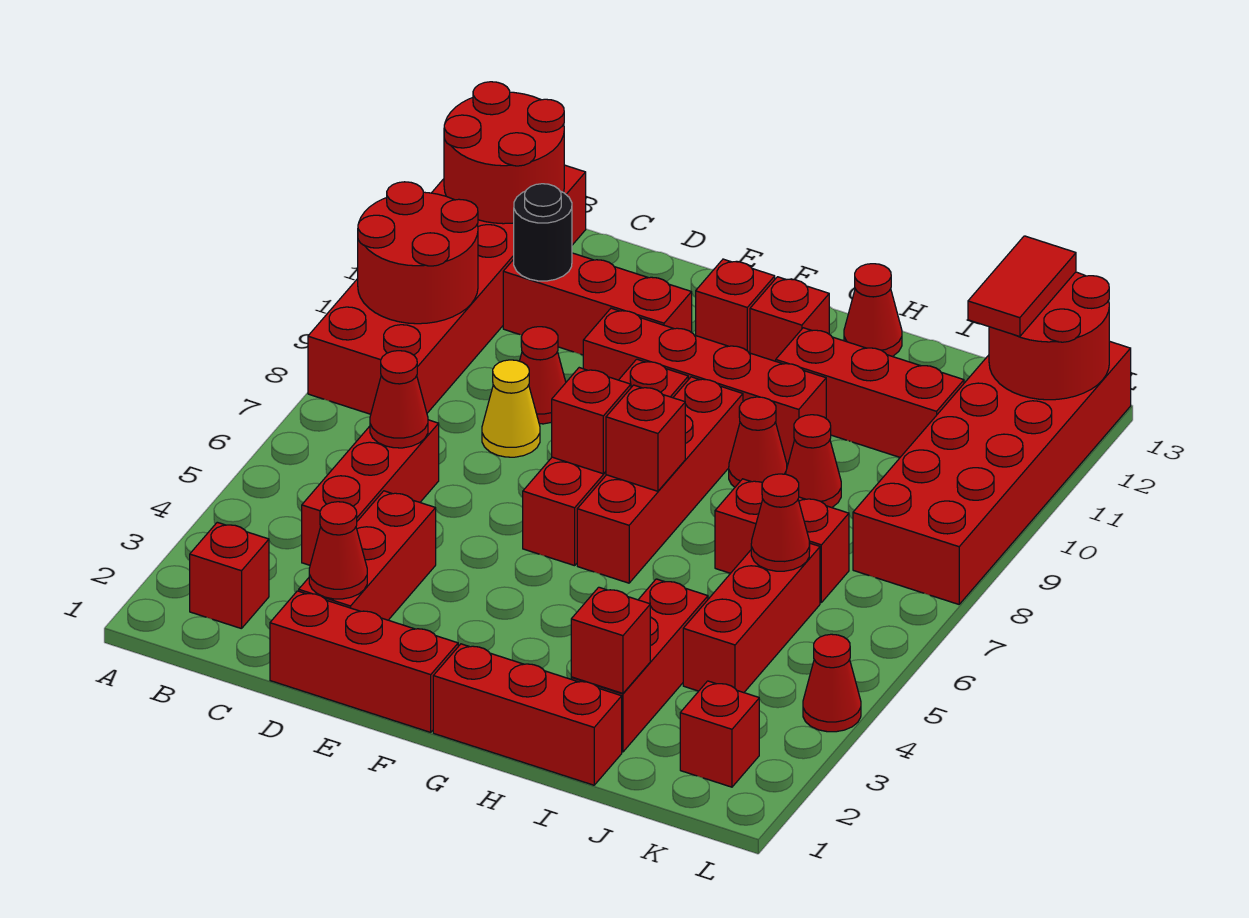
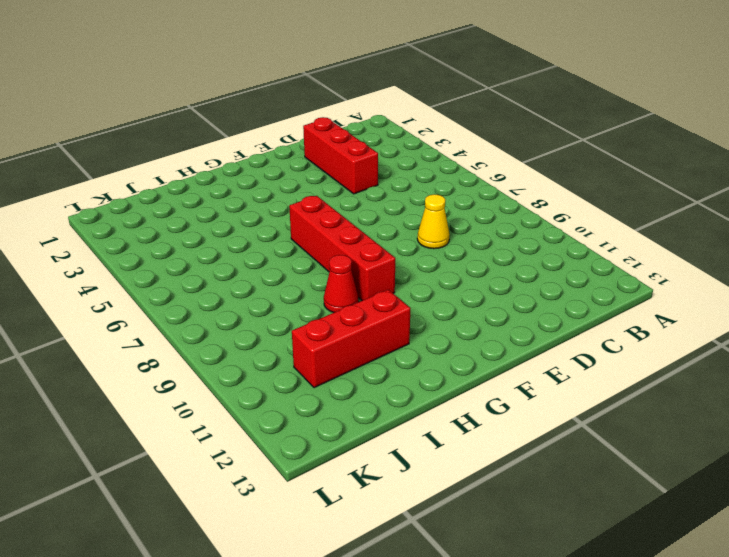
none -> red brick A8:B13 level 1
none -> red brick B2 level 1
none -> red brick C4:C6 level 1
none -> red brick C11:E11 level 1

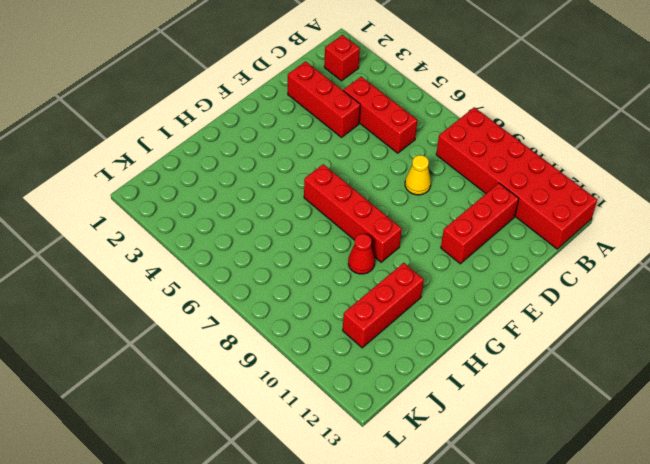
none -> red brick D1:F1 level 1
none -> red cone D9 level 1
none -> red brick E10:H10 level 1
none -> red brick F6:F9 level 1

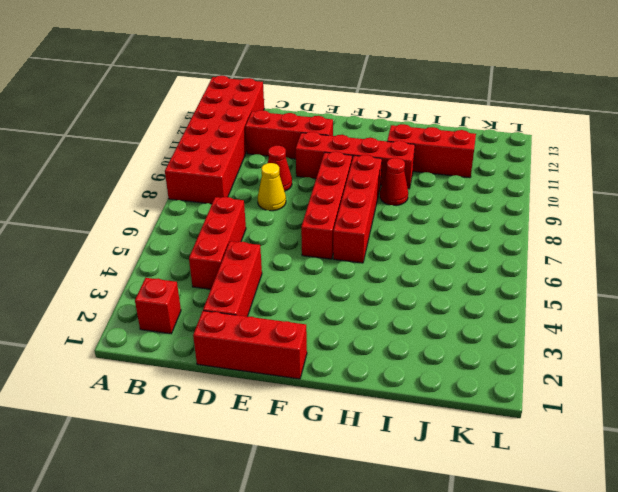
none -> red brick F12 level 1
none -> red brick G1:I1 level 1
none -> red brick G12 level 1
none -> red cone H13 level 1

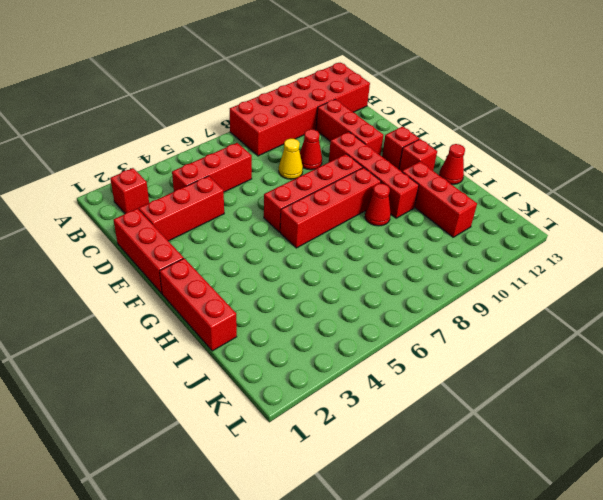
none -> red brick I2:I4 level 1
none -> red brick I7:J7 level 1
none -> red cone I9 level 1
none -> red brick J4:J6 level 1

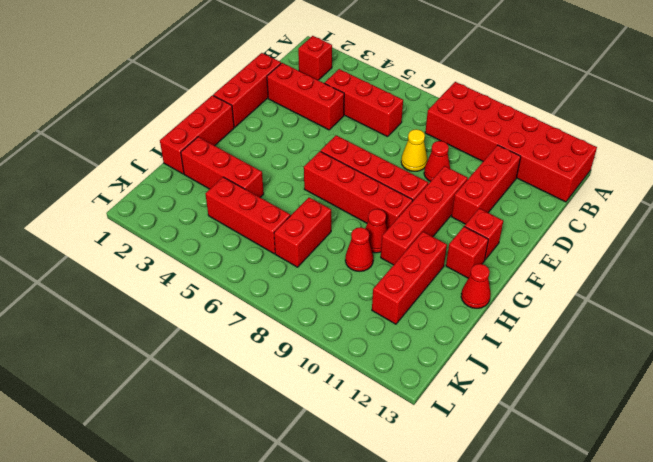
none -> red brick K2 level 1
none -> red brick K8:L13 level 1
none -> red cone L4 level 1
none -> red round brick A9:B10 level 2

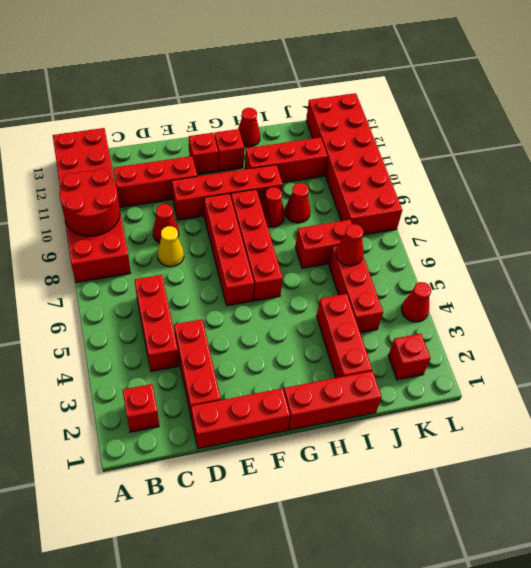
none -> red round brick A12:B13 level 2
none -> red cone C6 level 2
none -> black round brick C11 level 2
none -> red cone D2 level 2

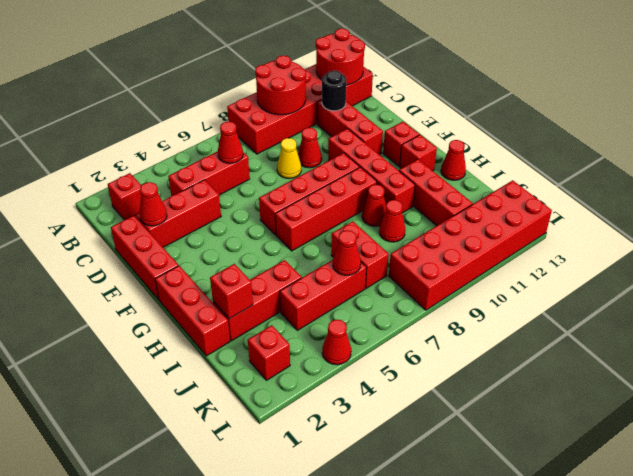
none -> red brick F7 level 2
none -> red brick G7 level 2
none -> red round brick K12:L13 level 2
none -> red tile K12:K13 level 3

